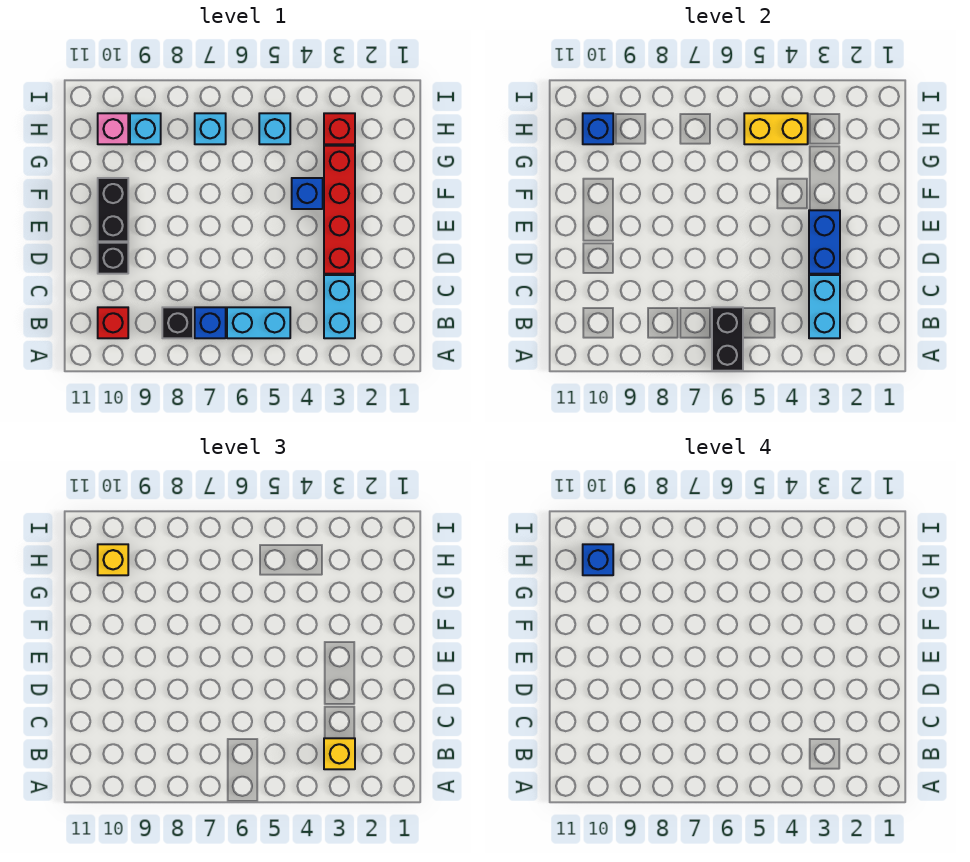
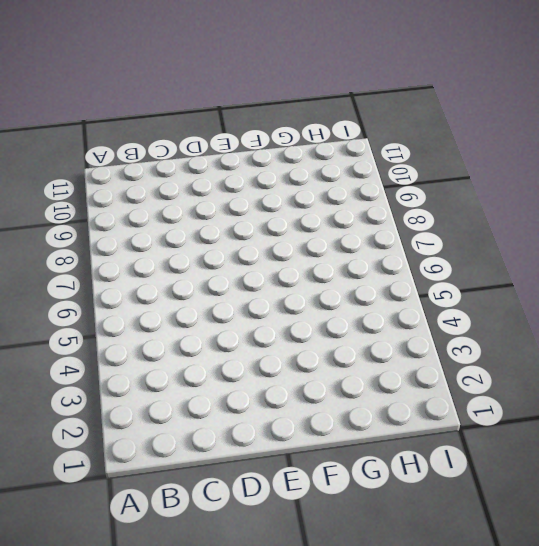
none -> cyan brick B3:C3 level 1
none -> cyan brick B5:B6 level 1
none -> blue brick B7 level 1

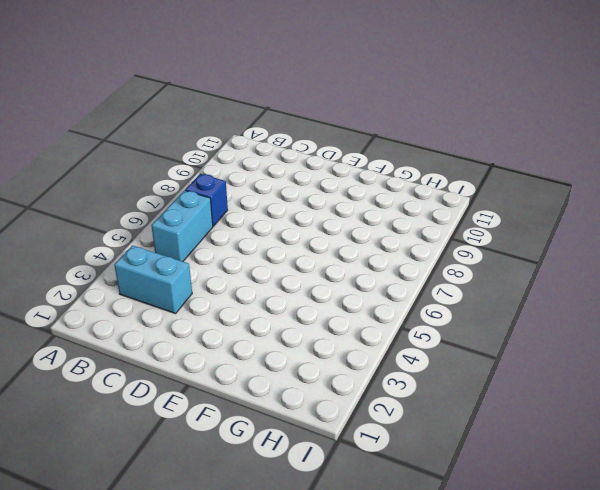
none -> black brick B8 level 1
none -> red brick B10 level 1
none -> red brick D3:G3 level 1

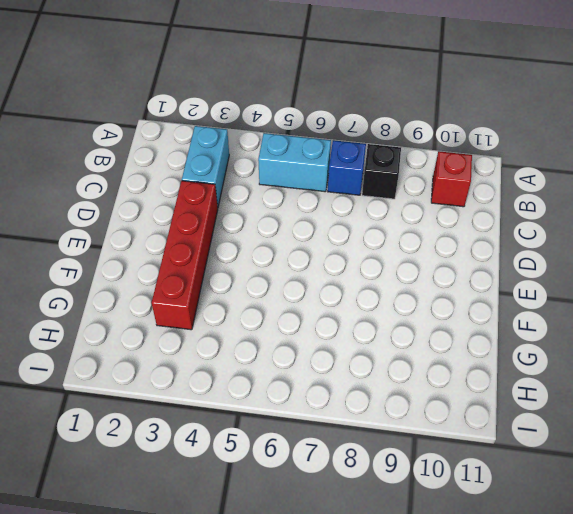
none -> black brick D10 level 1
none -> black brick E10:F10 level 1
none -> blue brick F4 level 1

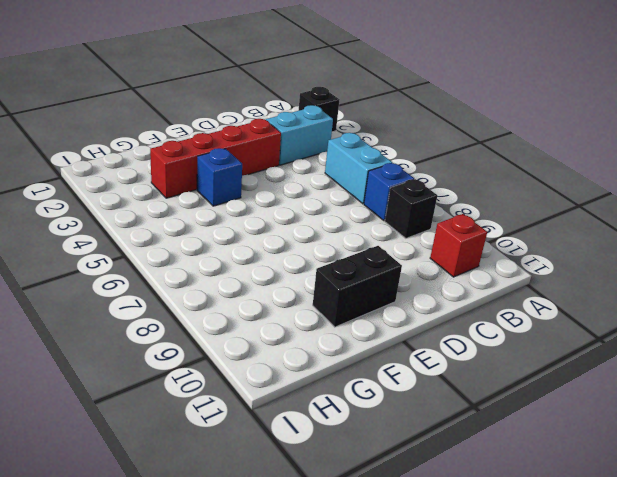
black brick A2 level 1 -> black brick D10 level 1
none -> red brick H3 level 1
none -> cyan brick H5 level 1
none -> cyan brick H7 level 1

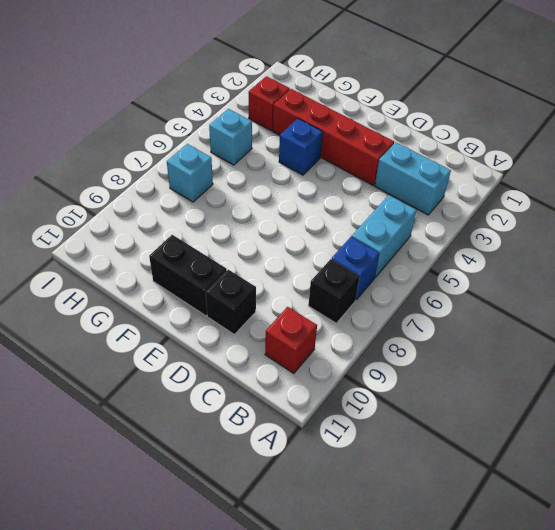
none -> cyan brick H9 level 1
none -> pink brick H10 level 1
none -> black brick A6:B6 level 2

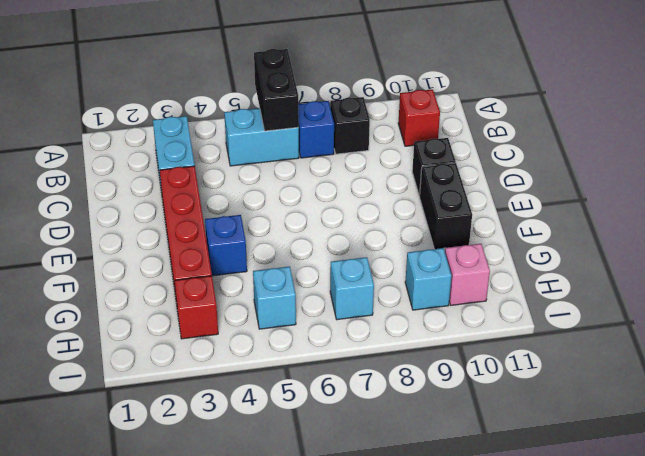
none -> cyan brick B3:C3 level 2
none -> blue brick D3:E3 level 2
none -> yellow brick H4:H5 level 2

